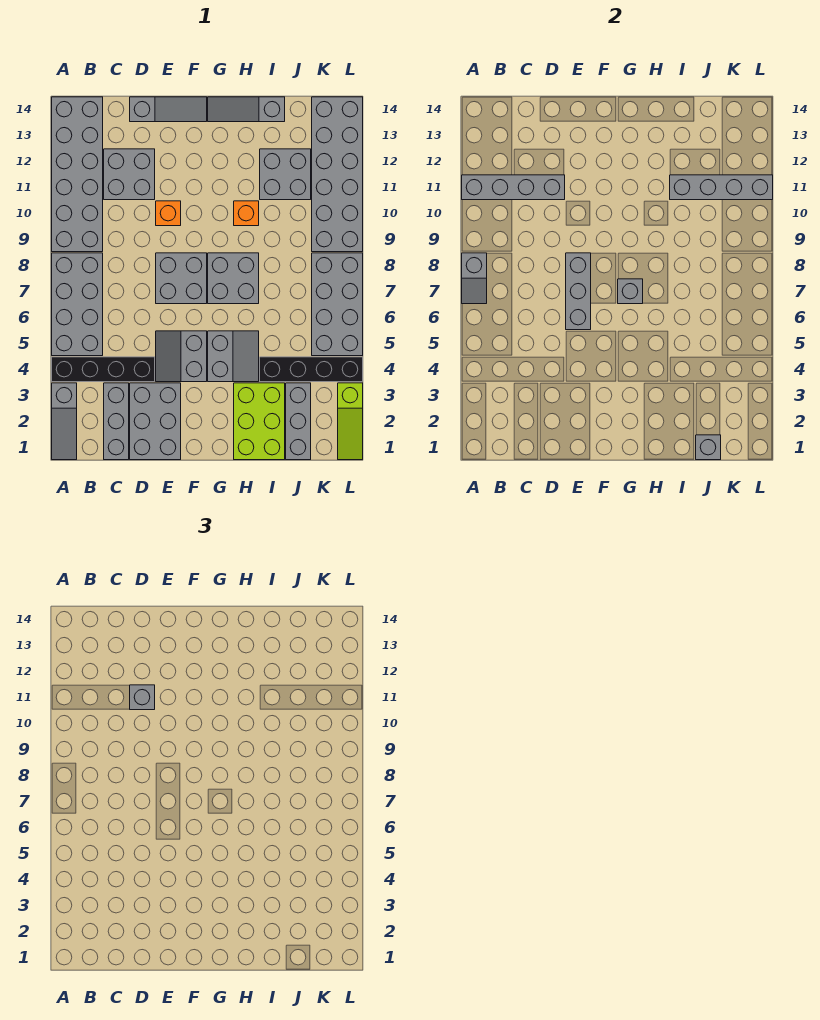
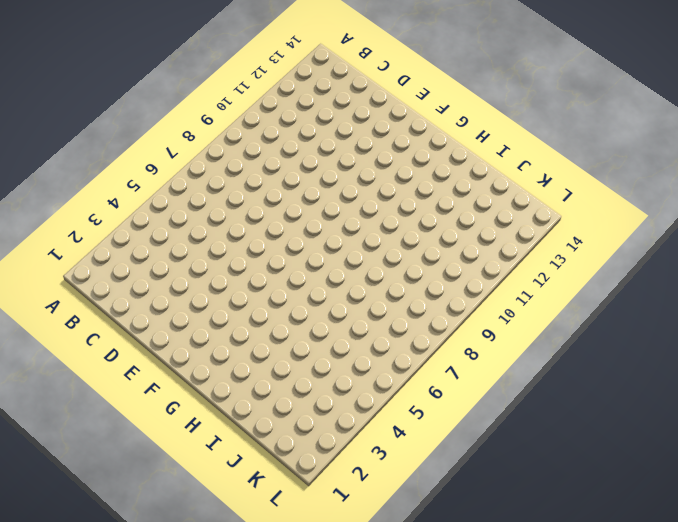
none -> grey slope A1:A3 level 1 top 3
none -> black brick A4:D4 level 1
none -> grey brick A5:B8 level 1

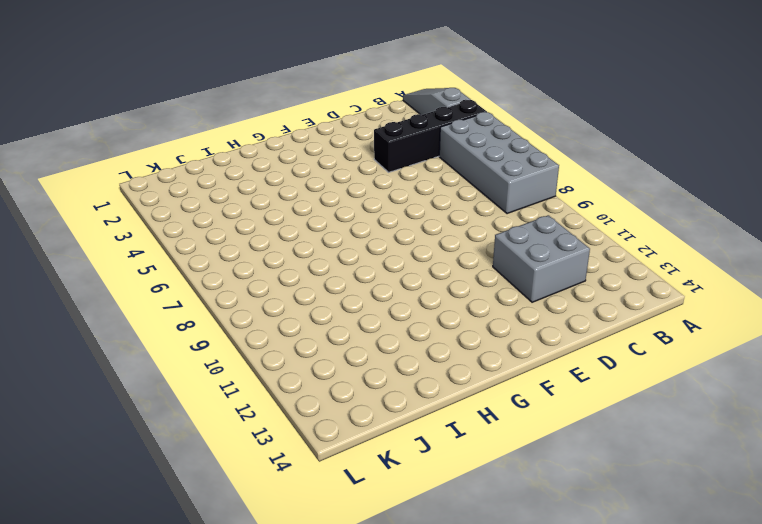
none -> grey brick A9:B14 level 1
none -> grey brick C1:C3 level 1
none -> grey brick D1:E3 level 1

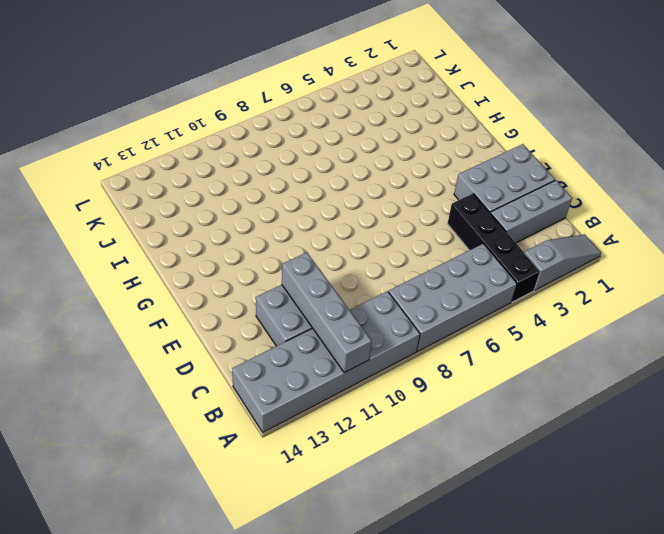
none -> grey slope D14:F14 level 1 top D
none -> grey slope E4:F5 level 1 top F
none -> grey brick E7:F8 level 1

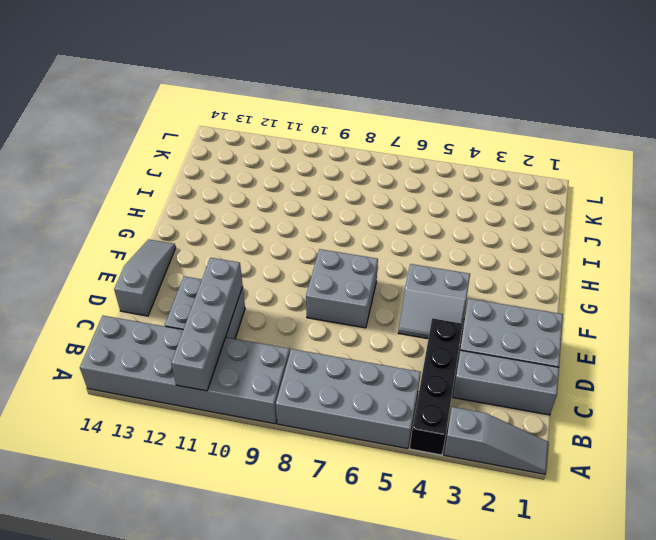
none -> orange brick E10 level 1
none -> grey slope G4:H5 level 1 top G
none -> grey brick G7:H8 level 1

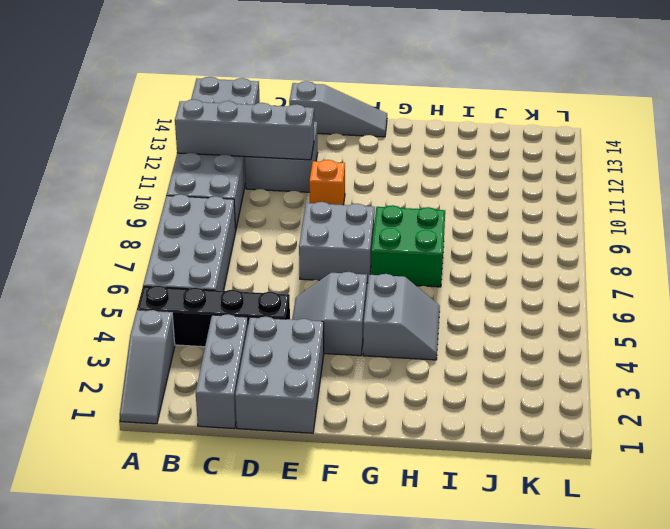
green brick G7:H8 level 1 -> grey brick G7:H8 level 1
none -> grey slope G14:I14 level 1 top I
none -> lime brick H1:I3 level 1
none -> orange brick H10 level 1

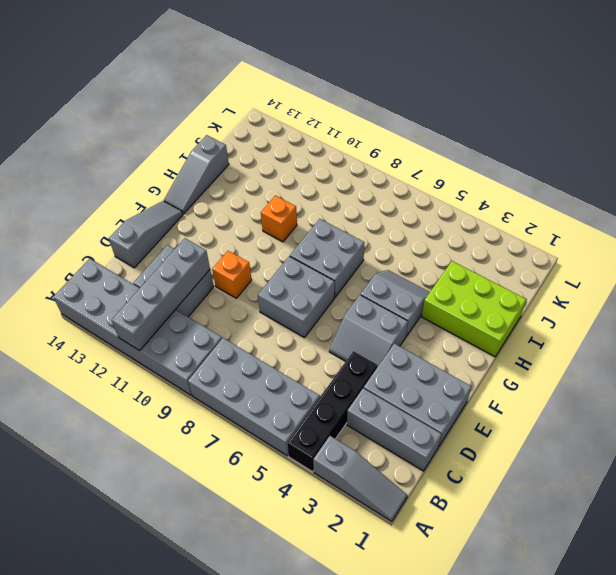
none -> black brick I4:L4 level 1
none -> grey brick I11:J12 level 1
none -> grey brick J1:J3 level 1

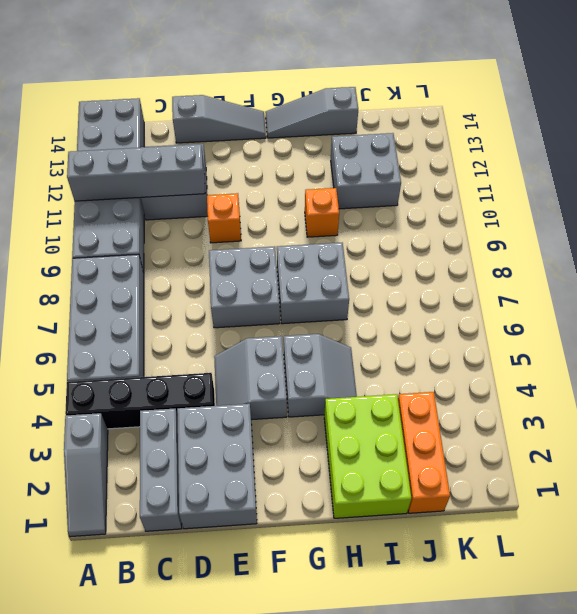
orange brick J1:J3 level 1 -> grey brick J1:J3 level 1
none -> black brick I4:L4 level 1
none -> grey brick K5:L8 level 1
none -> grey brick K9:L14 level 1

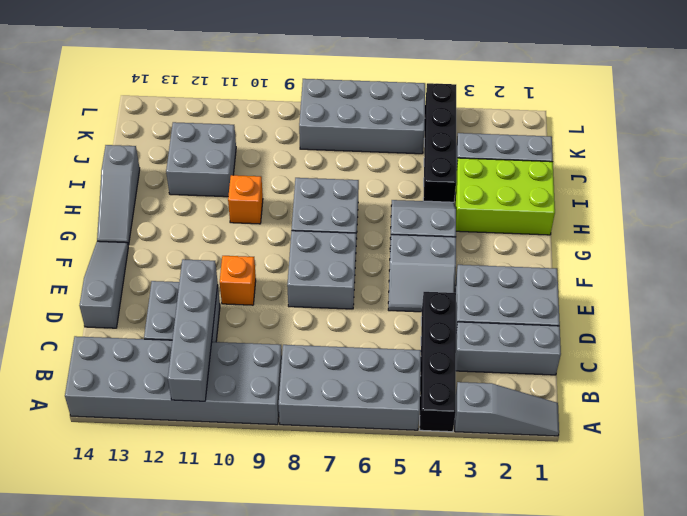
none -> grey brick K9:L14 level 1
none -> lime slope L1:L3 level 1 top 3
none -> grey slope A7:A8 level 2 top 8

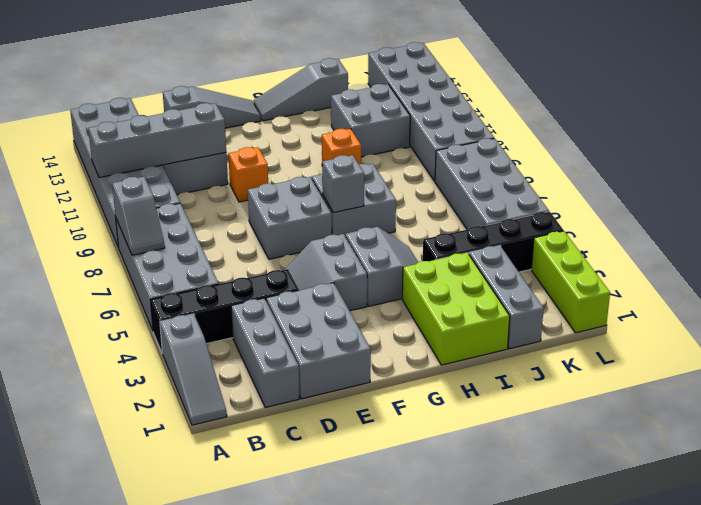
lime brick L1:L3 level 1 -> lime slope L1:L3 level 1 top 3
none -> grey brick E6:E8 level 2
none -> grey brick I11:L11 level 2
none -> grey brick J1 level 2

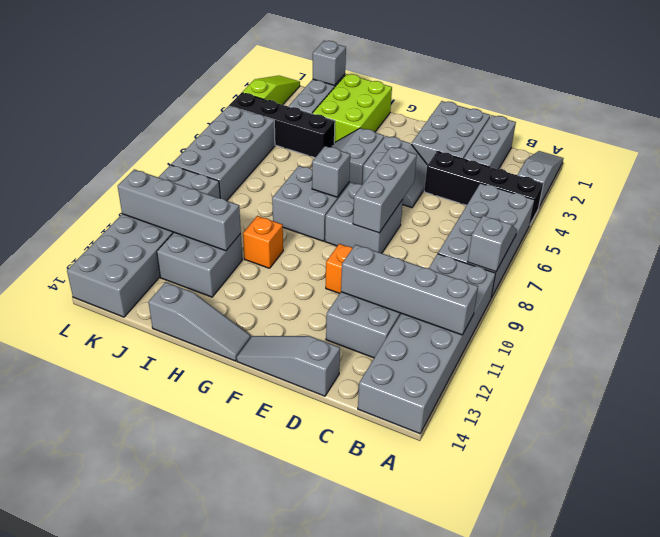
none -> grey brick D11 level 3

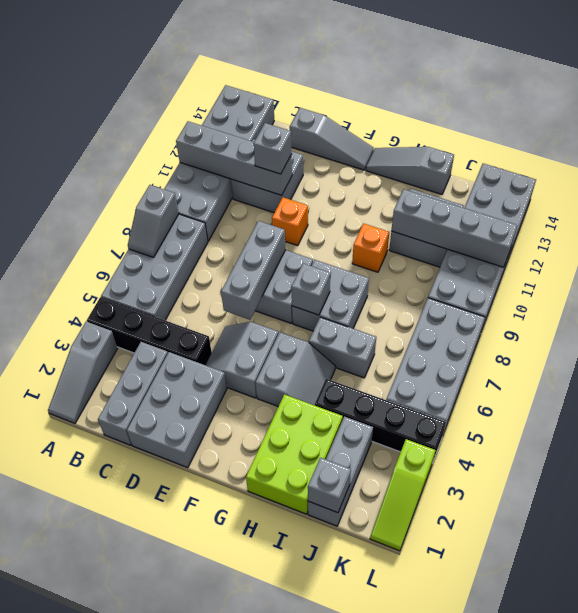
grey brick H6:I6 level 1 -> none

